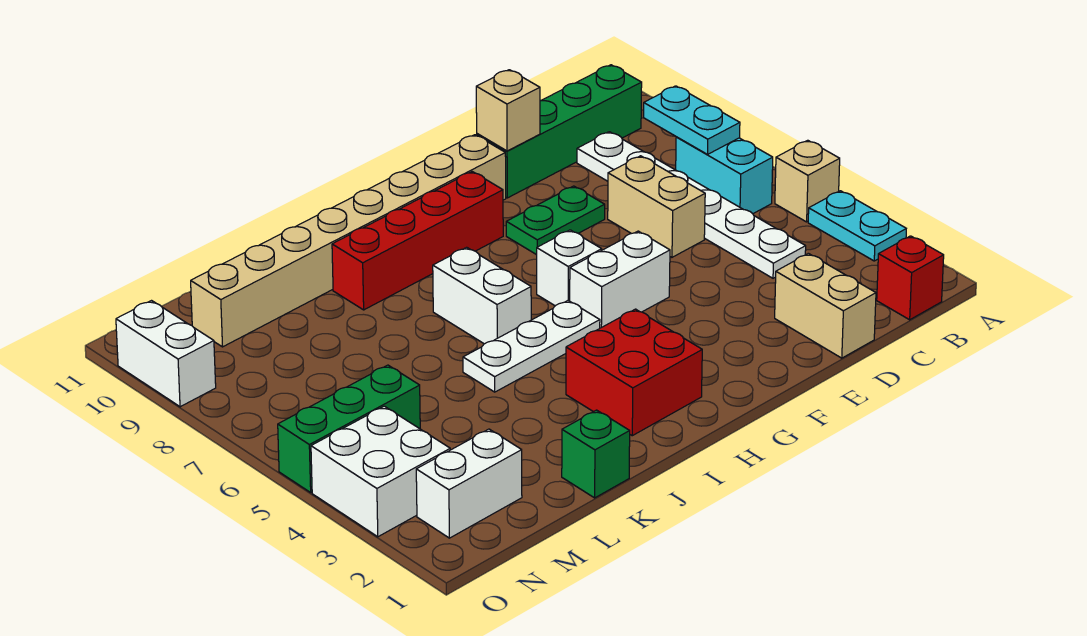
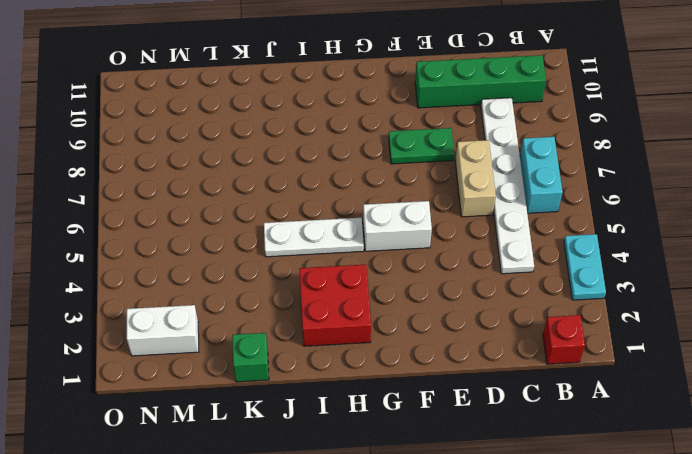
none -> tan brick A5 level 1
none -> tan brick D1:D2 level 1
none -> tan brick F10:M10 level 1

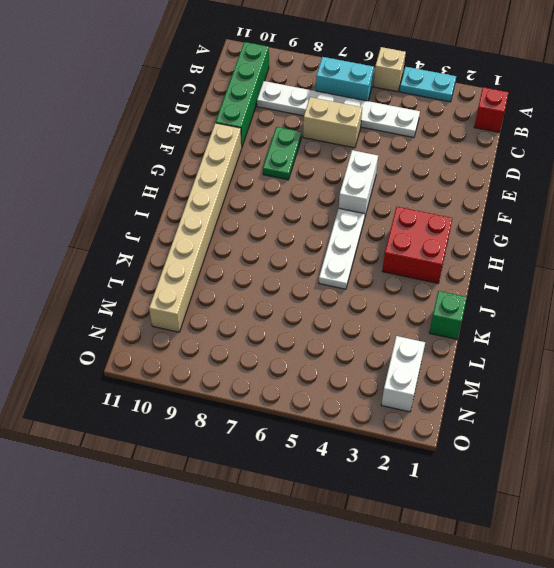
none -> tan brick D1:D2 level 1
none -> white brick G6 level 1
none -> red brick G9:J9 level 1

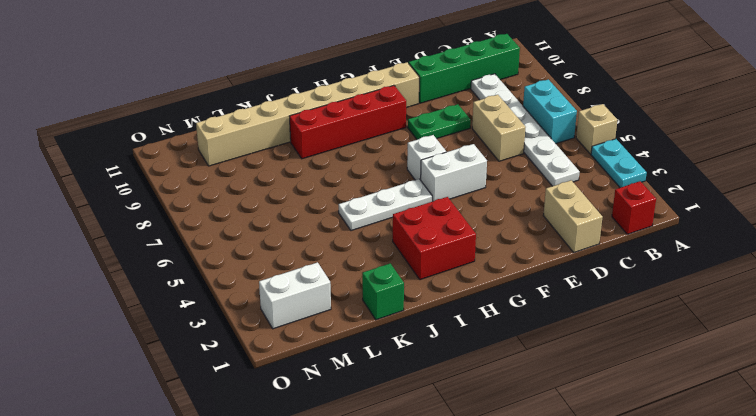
none -> white brick I6:I7 level 1
none -> green brick M5:O5 level 1
none -> white brick N3:O4 level 1

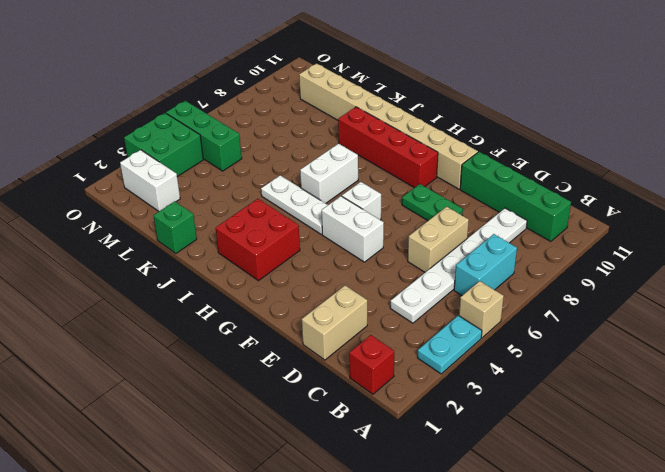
green brick N3:O4 level 1 -> white brick N3:O4 level 1
none -> white brick O9:O10 level 1
none -> cyan plate B7:B8 level 2
none -> tan brick E10 level 2

